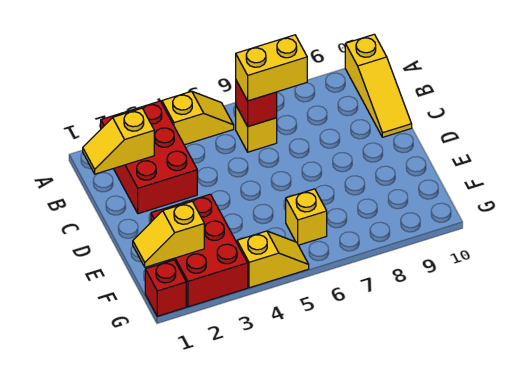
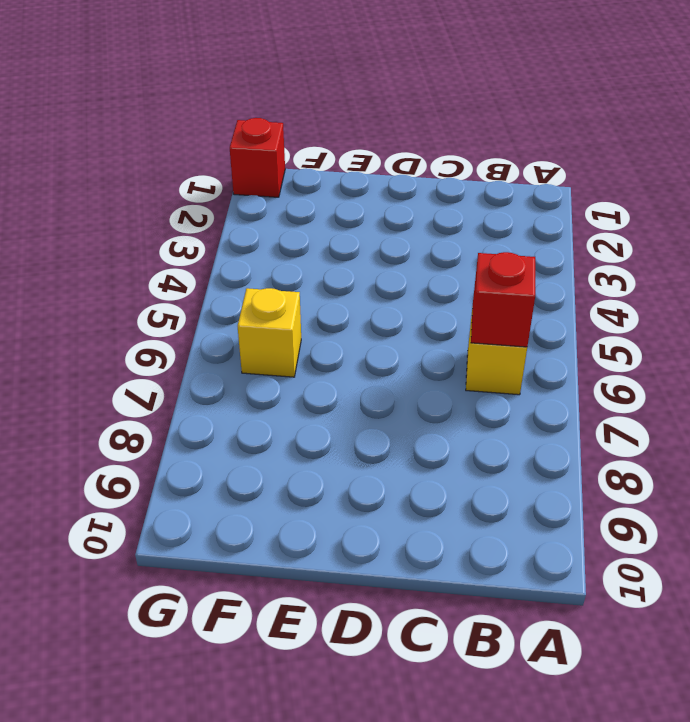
none -> red brick A2:C3 level 1
none -> yellow slope A4:A5 level 1 top 4
none -> yellow slope A10:C10 level 1 top A

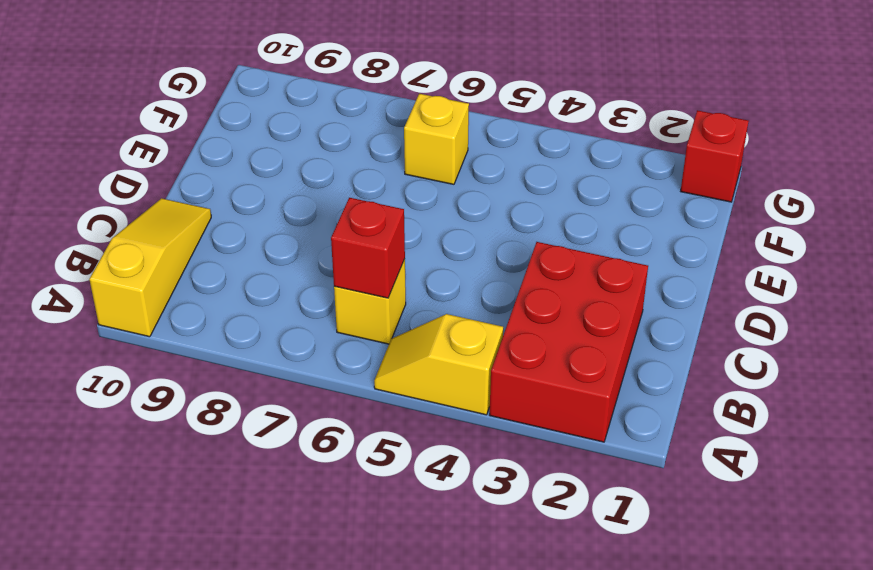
none -> red brick E2:G3 level 1
none -> yellow slope G4:G5 level 1 top 4
none -> yellow slope B1:B2 level 2 top 2

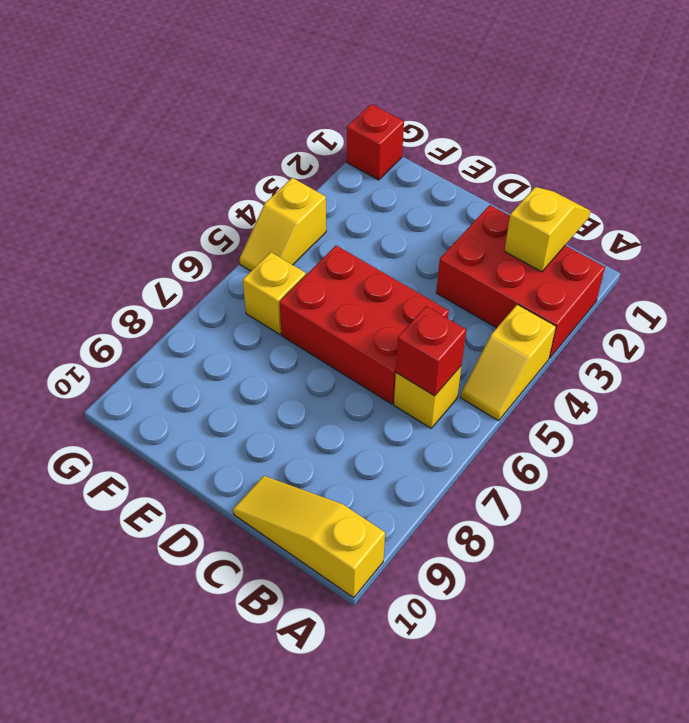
red brick C5:E6 level 1 -> red brick E2:G3 level 1
none -> yellow slope F1:F2 level 2 top 2
none -> yellow brick B6:B7 level 3

